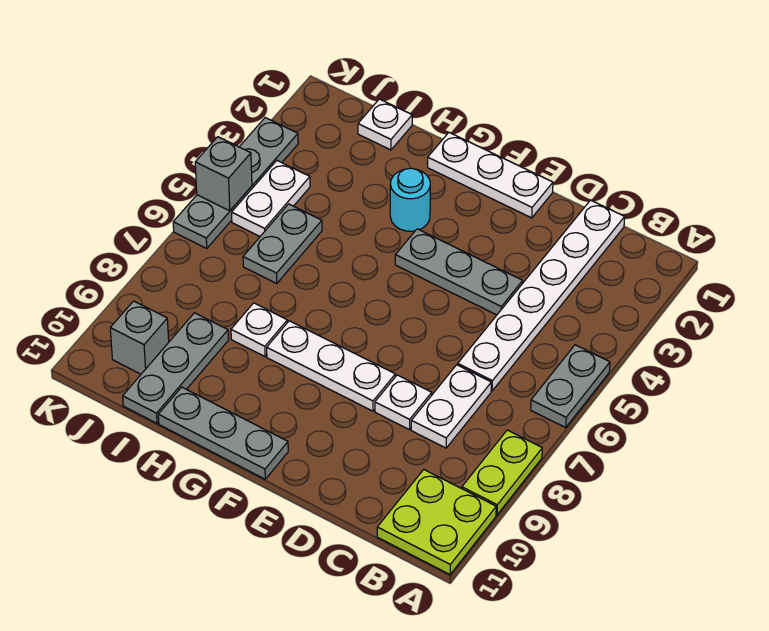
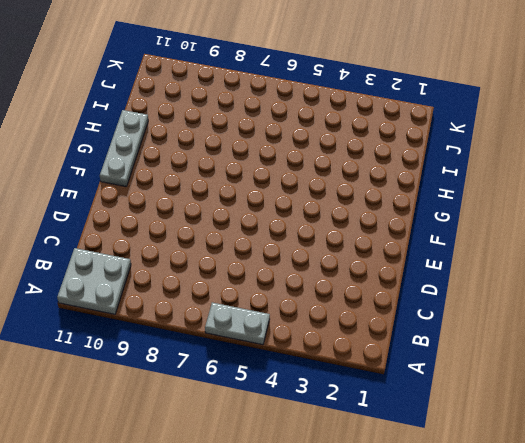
grey plate A10:B11 level 1 -> lime plate A10:B11 level 1
none -> lime plate A8:A9 level 1
none -> white plate C1:C6 level 1
none -> white plate C7:C8 level 1

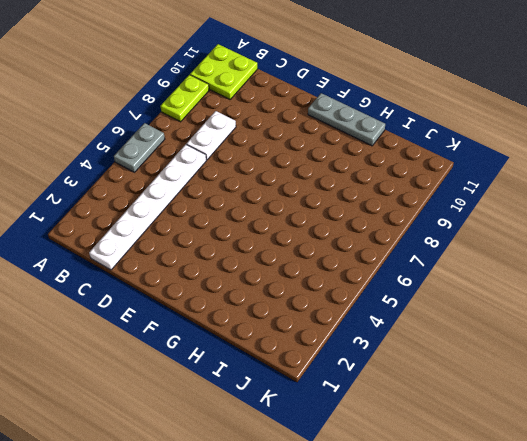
none -> grey plate D4:F4 level 1
none -> white plate D8 level 1
none -> white plate E1:G1 level 1

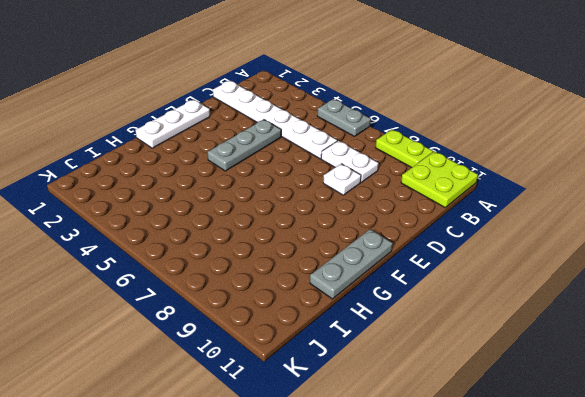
none -> white plate E8:G8 level 1
none -> cyan round brick G3 level 1
none -> white plate H8 level 1

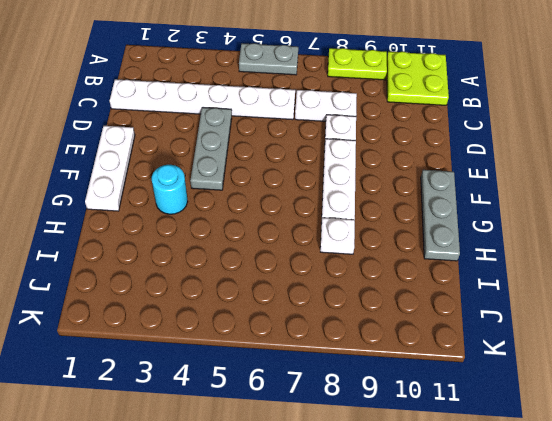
none -> white plate I1 level 1
none -> grey plate I5:I6 level 1
none -> grey plate I9:I11 level 1

